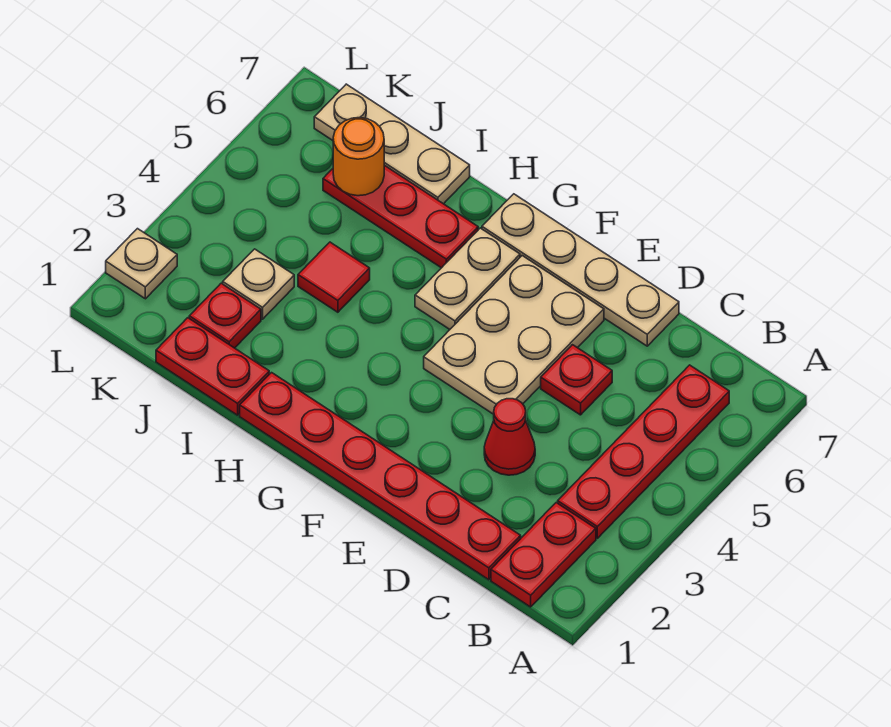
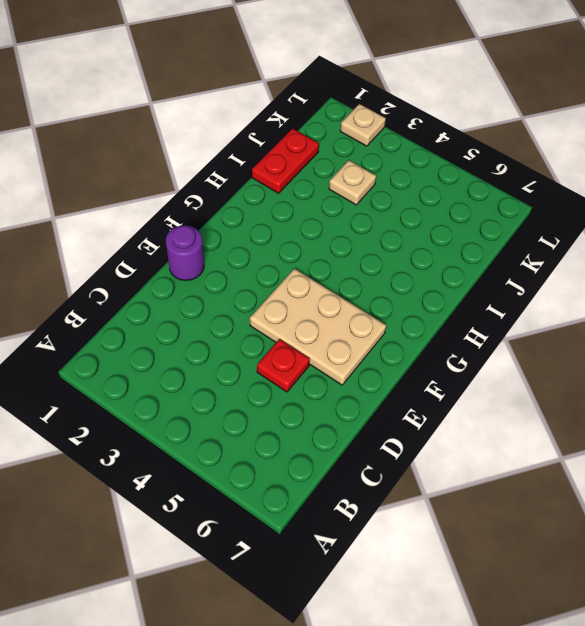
purple round brick E1 level 1 -> red plate C1:H1 level 1
none -> red plate B1:B2 level 1
none -> red plate B3:B6 level 1
none -> red cone D3 level 1

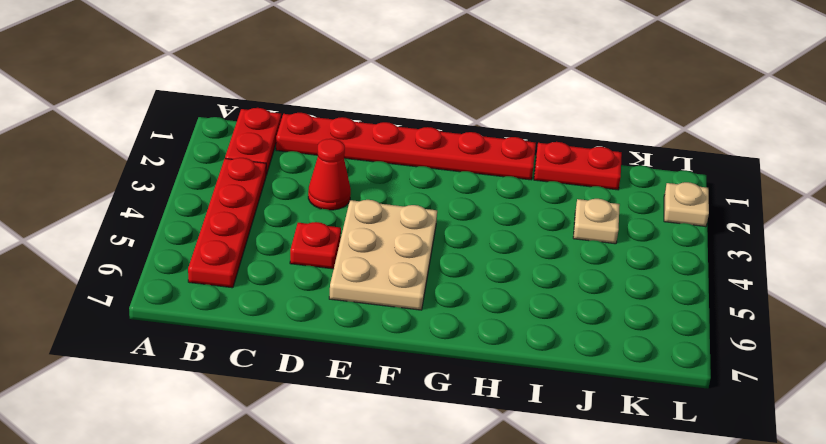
none -> tan plate D7:G7 level 1
none -> tan plate G5:G6 level 1
none -> red plate H6:J6 level 1

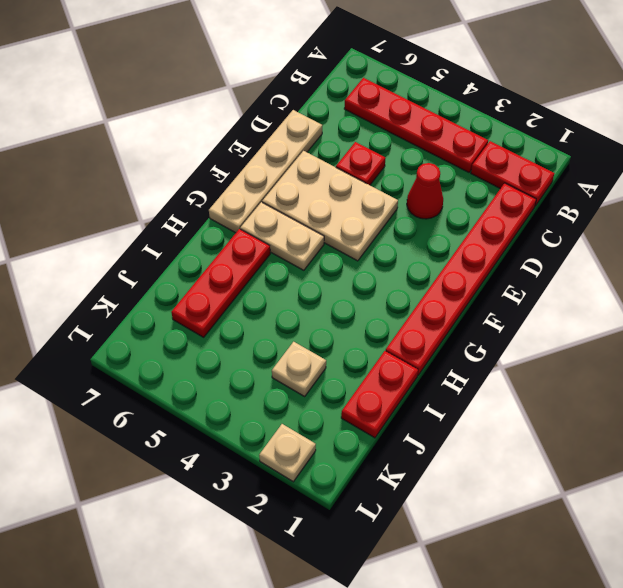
none -> red tile I4 level 1
none -> tan plate I7:K7 level 1
none -> red plate J2 level 1

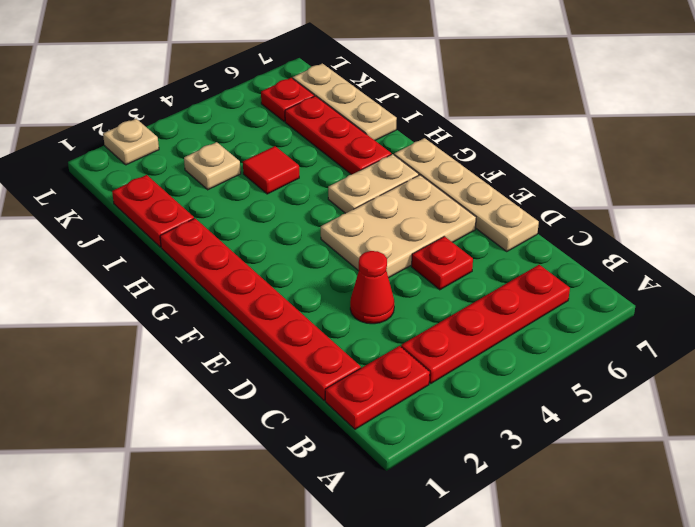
red plate K6 level 1 -> red plate J2 level 1
none -> orange round brick J6 level 2

